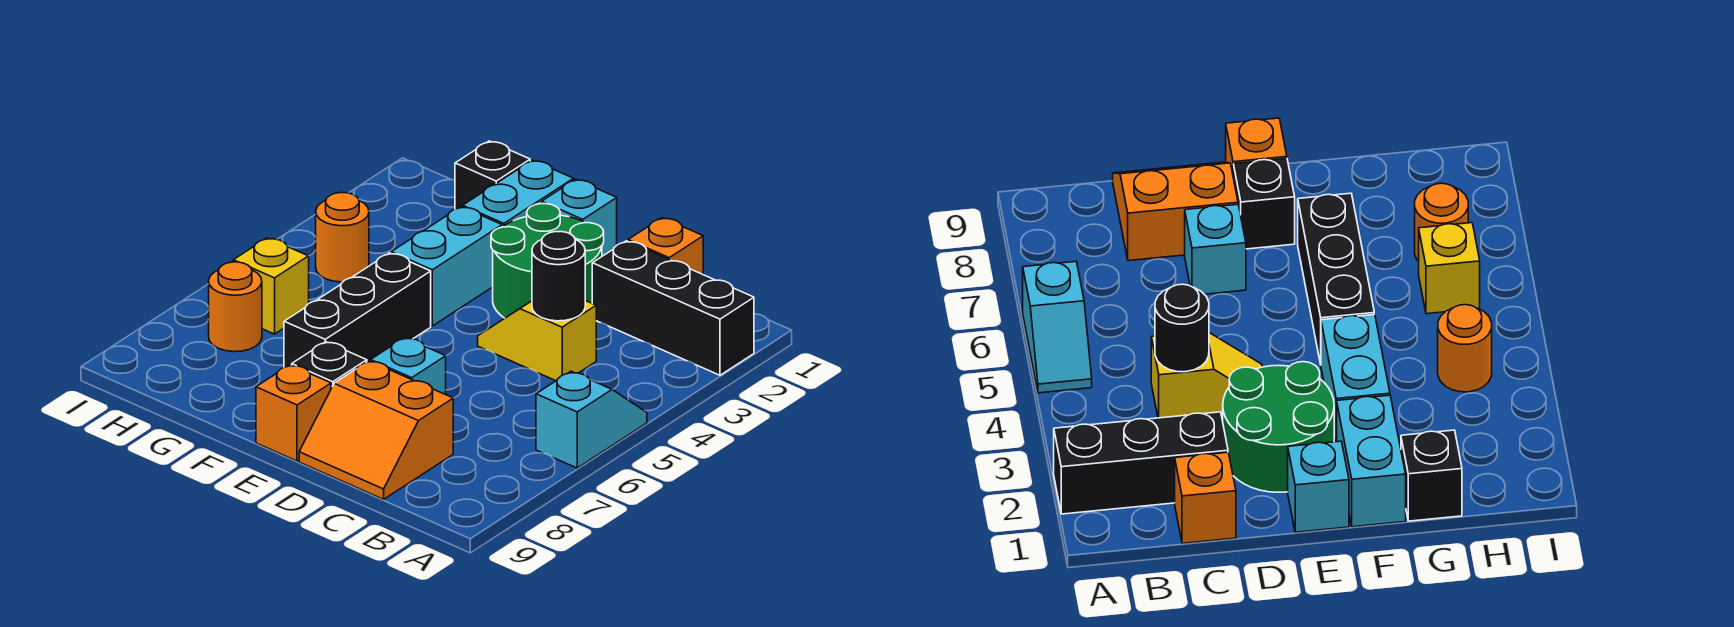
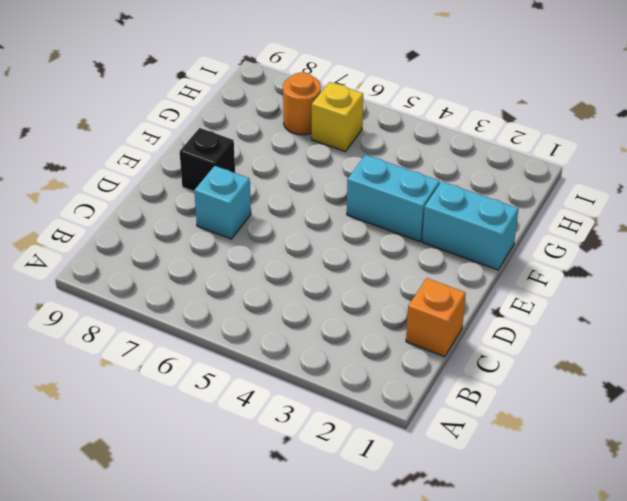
none -> black brick A2:C2 level 1
none -> cyan slope A5:A6 level 1 top 6
none -> yellow slope C4:D4 level 1 top C

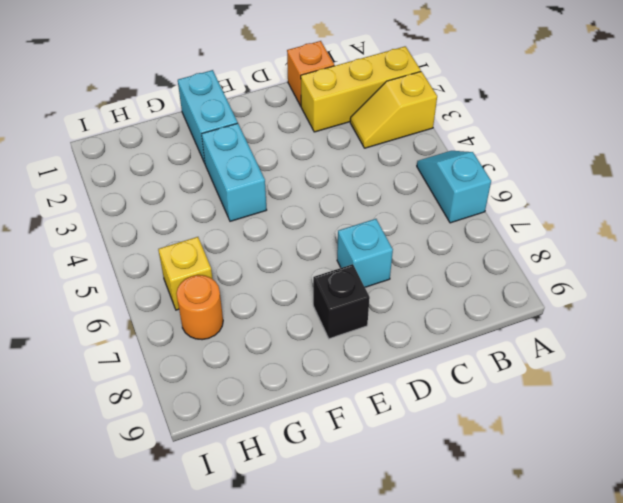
yellow brick A2:C2 level 1 -> black brick A2:C2 level 1
yellow slope A3:B3 level 1 top A -> yellow slope C4:D4 level 1 top C
none -> orange slope C8:D9 level 1 top 8
none -> green round brick D2:E3 level 1
none -> cyan brick E1 level 1

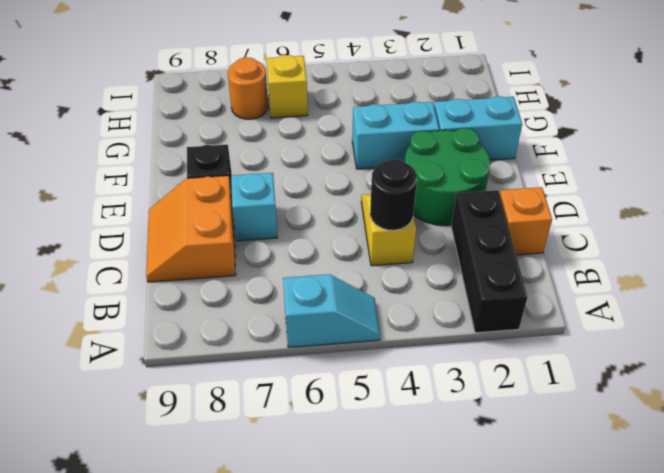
none -> cyan brick E1 level 1
none -> orange brick E9 level 1
none -> black brick F5:F7 level 1

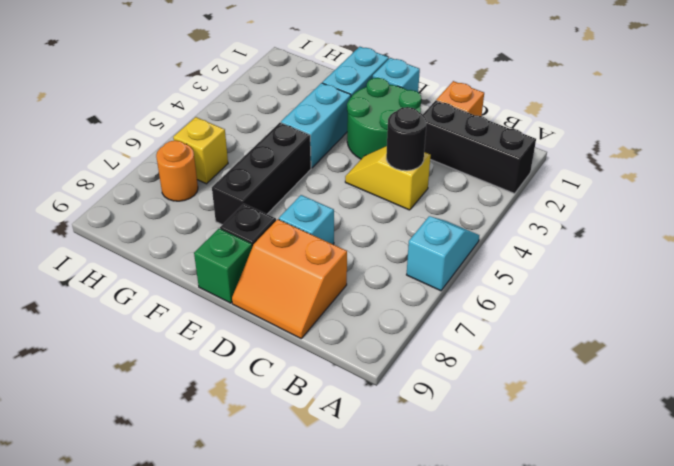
green brick E9 level 1 -> orange brick E9 level 1
none -> black brick G1 level 1
none -> orange round brick H4 level 1

